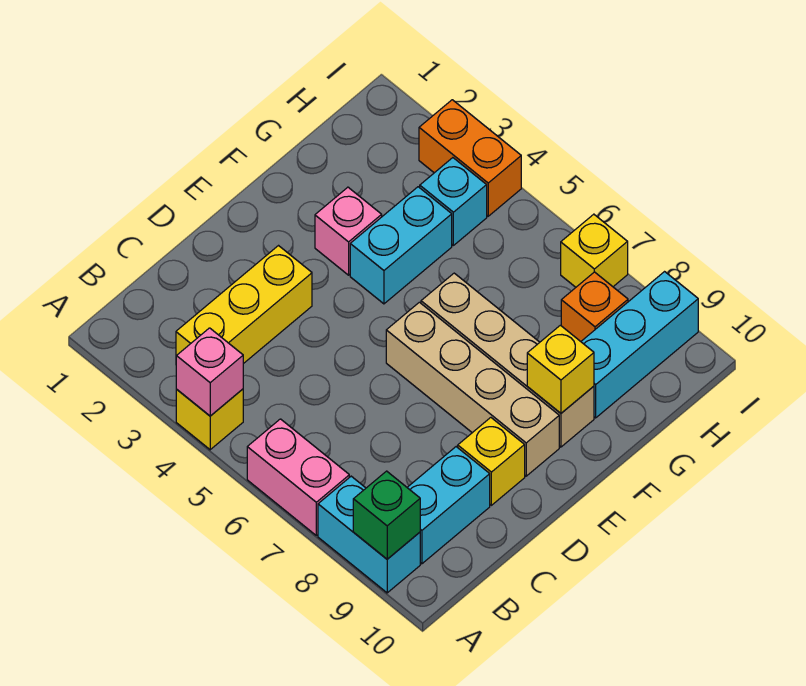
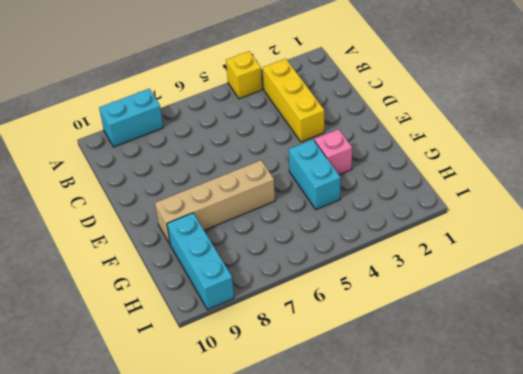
none -> pink brick A6:A7 level 1
none -> cyan brick B9:C9 level 1
none -> yellow brick D9 level 1

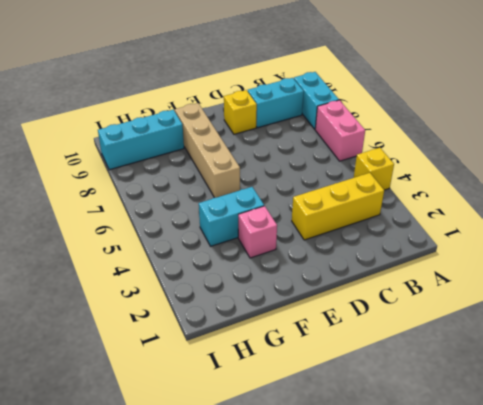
none -> tan brick E6:E9 level 1
none -> cyan brick H4 level 1
none -> orange brick H8 level 1

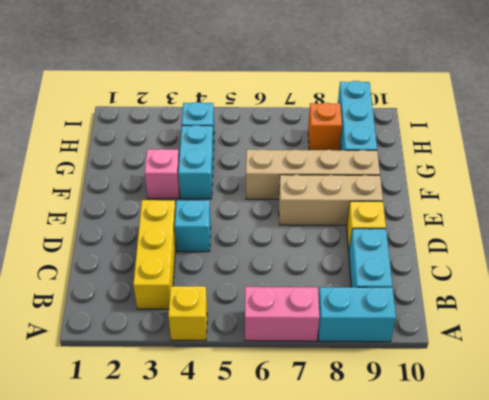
cyan brick D4 level 1 -> none
tan brick E7:E9 level 1 -> tan brick E6:E9 level 1
none -> orange brick I3:I4 level 1
none -> yellow brick I7 level 1
none -> pink brick A4 level 2

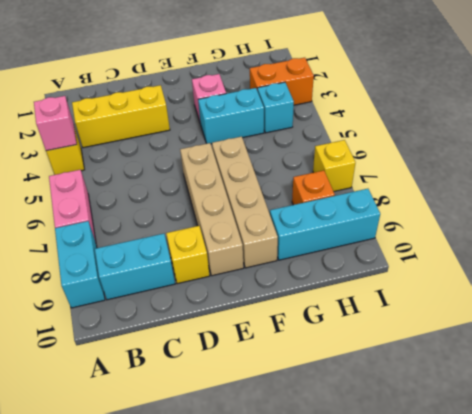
orange brick H3:I3 level 1 -> orange brick I3:I4 level 1
none -> green brick A9 level 2
none -> yellow brick F9 level 2

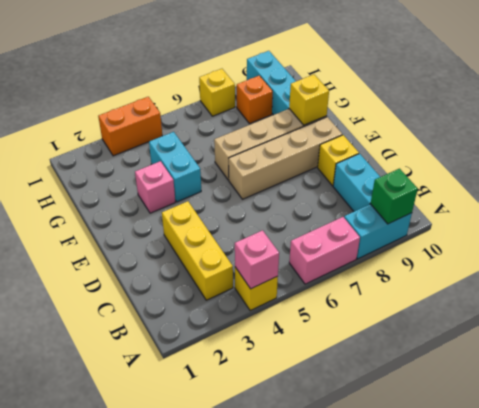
none -> cyan brick H4 level 1

